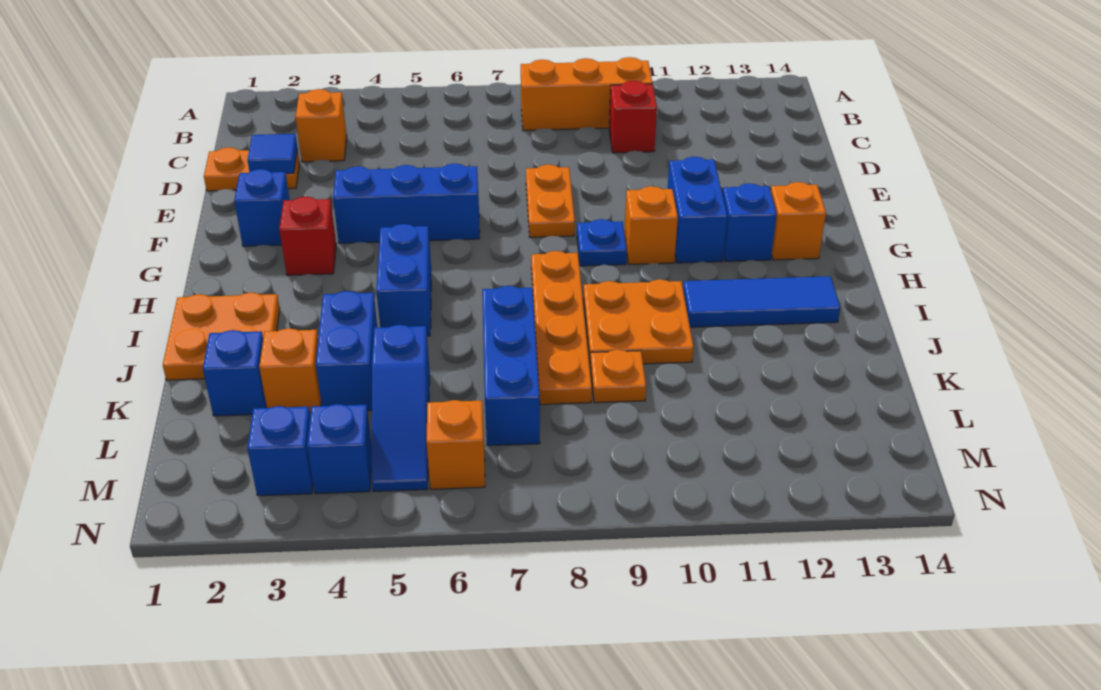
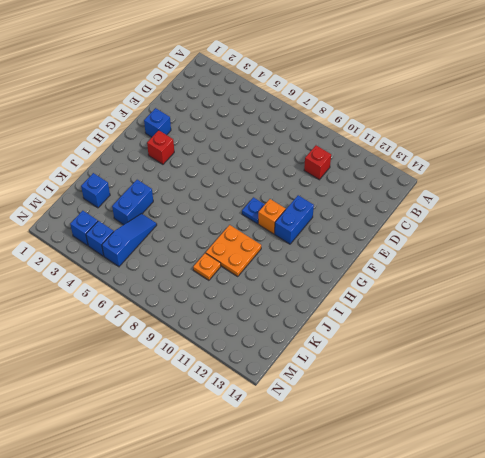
blue slope K5:M5 level 1 top M -> blue slope K5:M5 level 1 top K
none -> orange brick B8:B10 level 1
none -> orange brick C3 level 1
none -> orange plate D1:D2 level 1

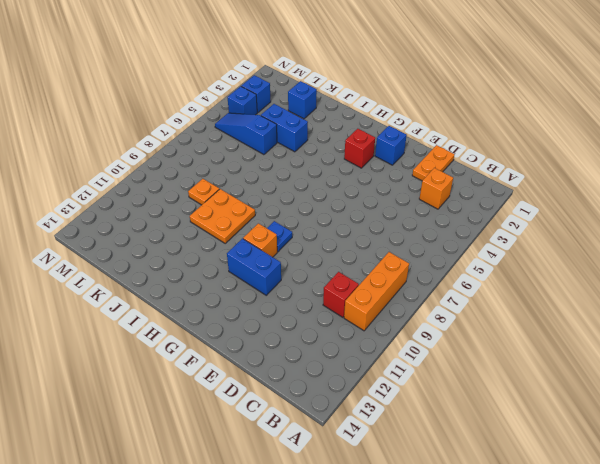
none -> orange plate E8:F8 level 1
none -> blue brick F4:F6 level 1
none -> blue brick G12 level 1

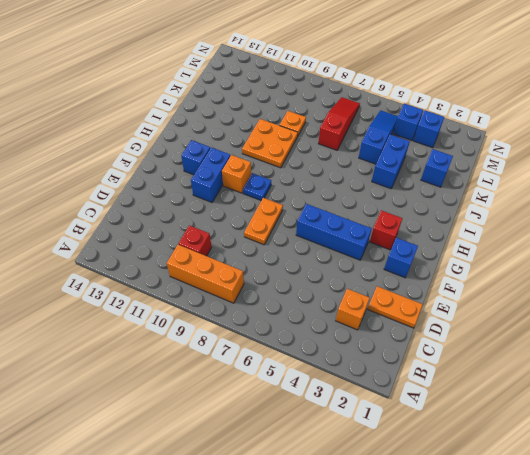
red slope K7:M7 level 1 top K -> blue brick J7:L7 level 1
none -> orange brick G13 level 1
none -> blue brick H5:I5 level 1
none -> orange plate H8:K8 level 1

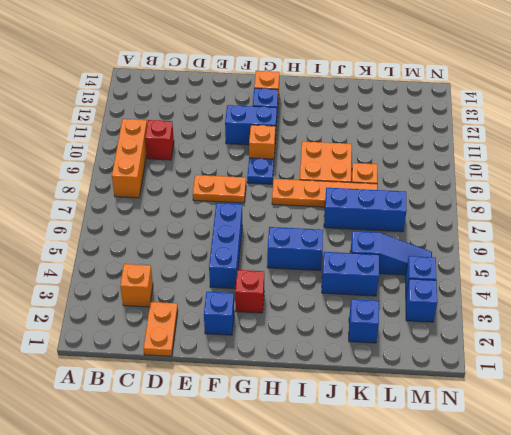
none -> orange plate I1:J2 level 1
none -> blue tile I11:I13 level 1
none -> orange brick K3 level 1

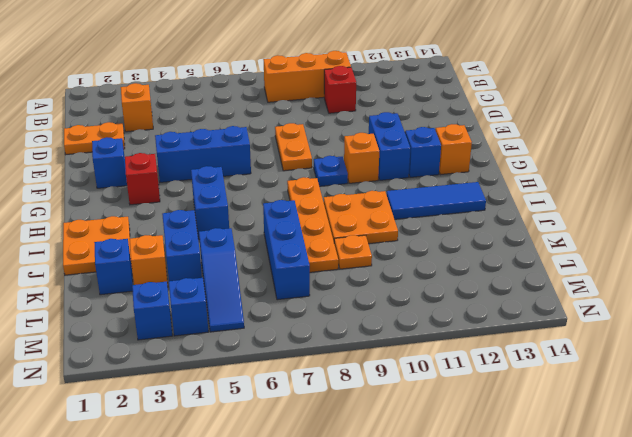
none -> orange brick M6 level 1
none -> blue tile D2 level 2

